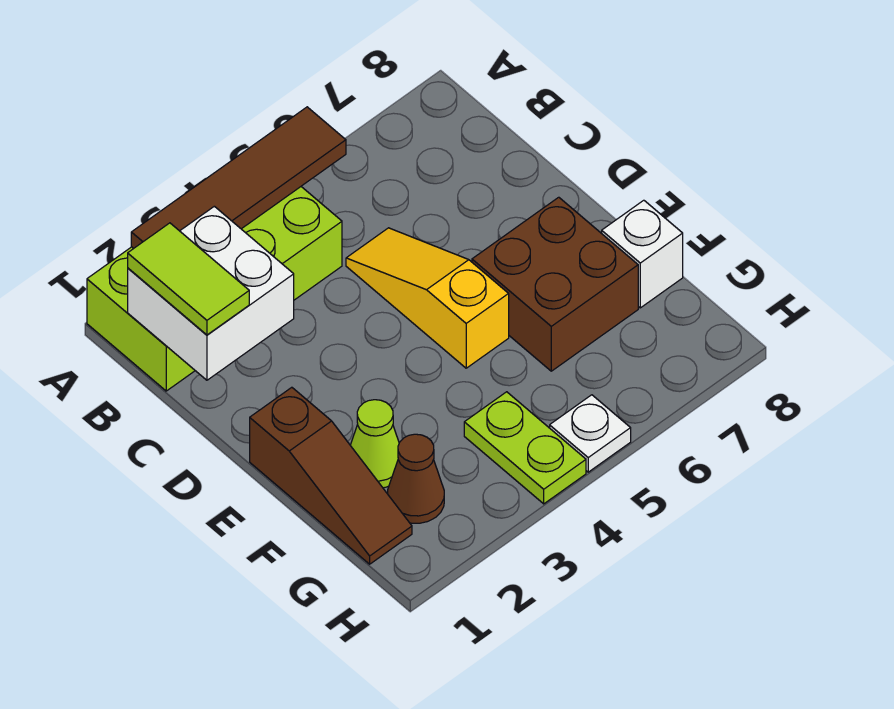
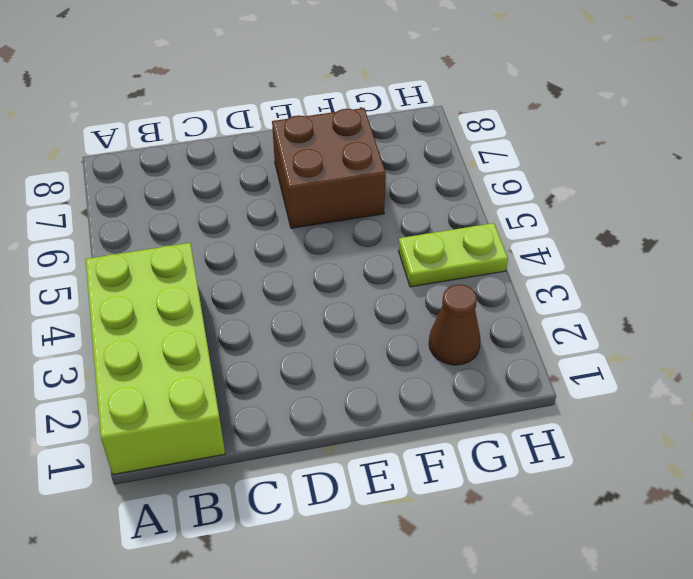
none -> yellow slope C5:E5 level 1 top E
none -> brown slope E1:G1 level 1 top E
none -> lime cone F2 level 1

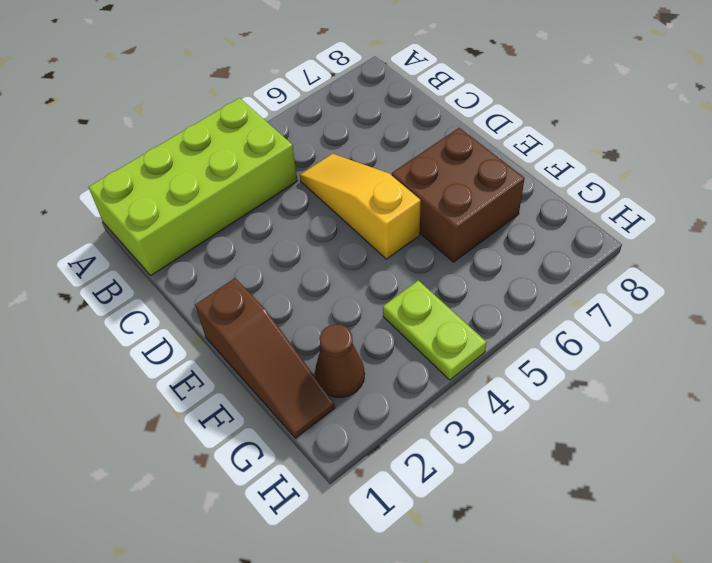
none -> lime cone F2 level 1
none -> white brick F8 level 1
none -> white plate H5 level 1

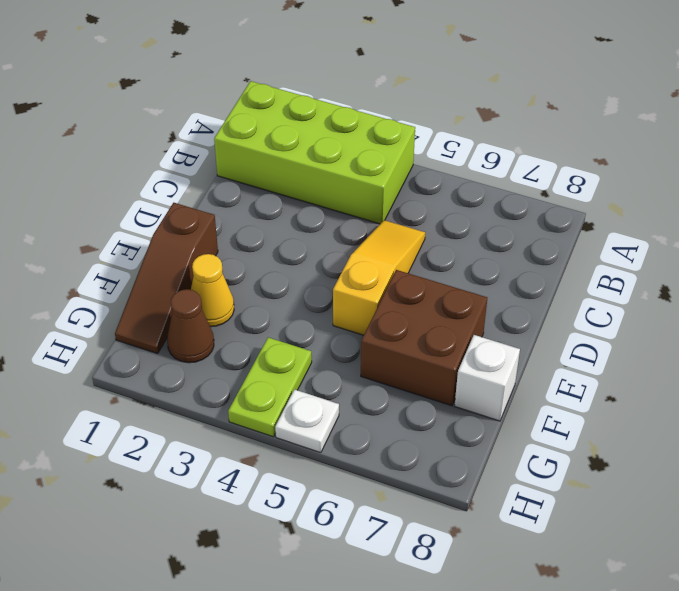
yellow cone F2 level 1 -> lime cone F2 level 1
none -> brown tile A2:A5 level 2
none -> white brick B1:C2 level 2
none -> lime tile B1:C1 level 3

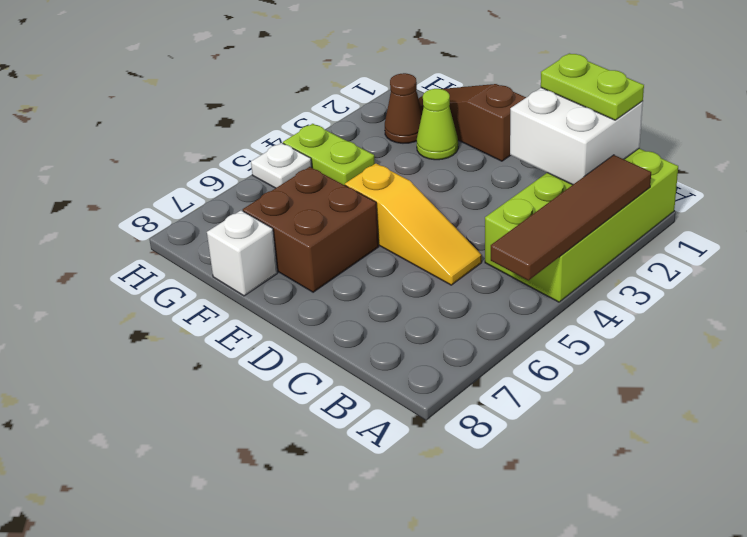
lime plate B1:C1 level 3 -> lime tile B1:C1 level 3

